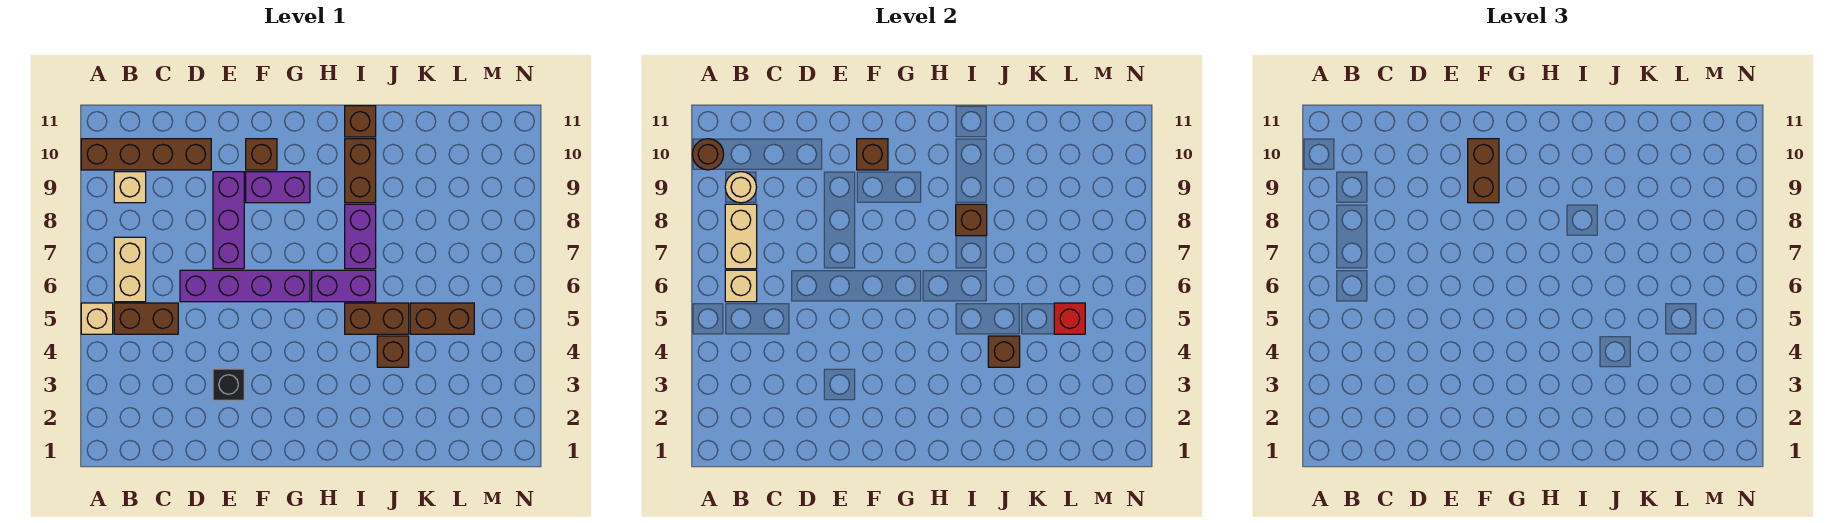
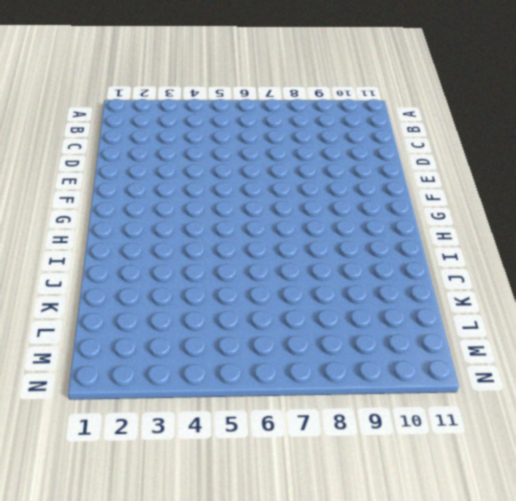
none -> tan brick A5 level 1
none -> brown brick A10:D10 level 1
none -> brown brick B5:C5 level 1

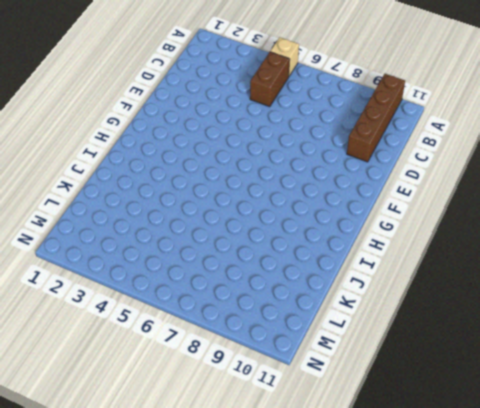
none -> tan brick B6:B7 level 1
none -> tan brick B9 level 1
none -> purple brick D6:G6 level 1

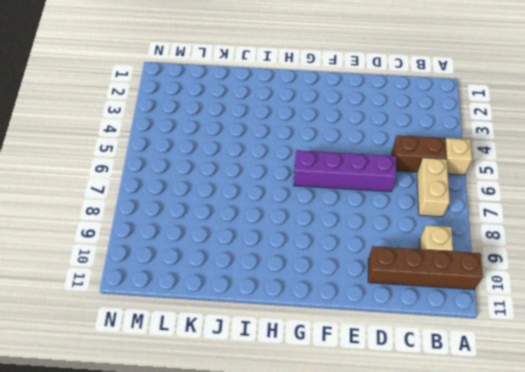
none -> black brick E3 level 1
none -> purple brick E7:E9 level 1
none -> purple brick F9:G9 level 1

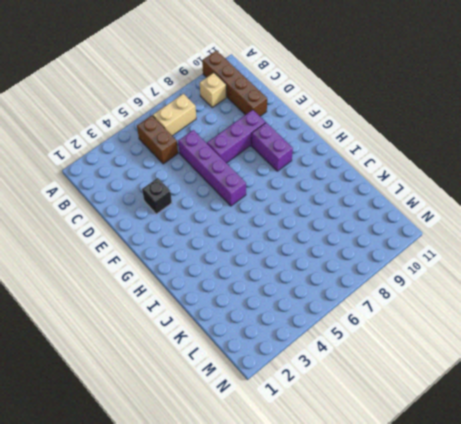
none -> tan brick A5 level 1
none -> brown brick F10 level 1
none -> purple brick H6:I6 level 1

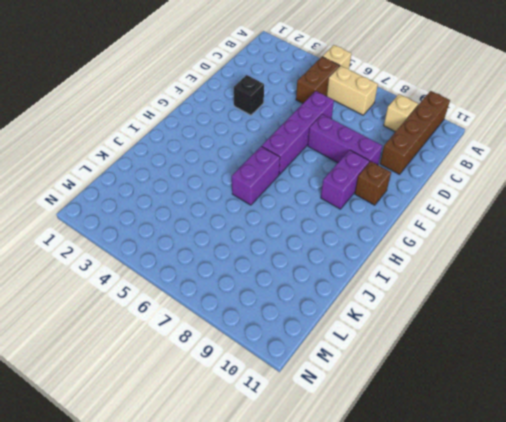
none -> brown brick I5:J5 level 1
none -> purple brick I7:I8 level 1
none -> brown brick I9:I10 level 1

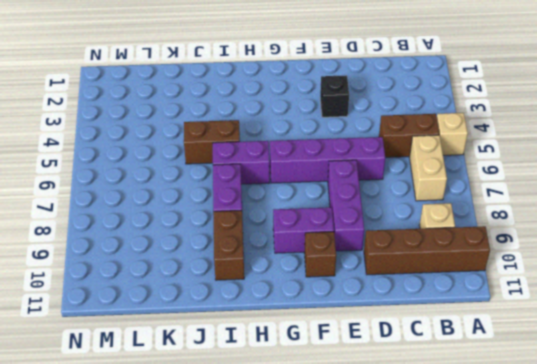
none -> brown brick I11 level 1
none -> brown brick J4 level 1
none -> brown brick K5:L5 level 1

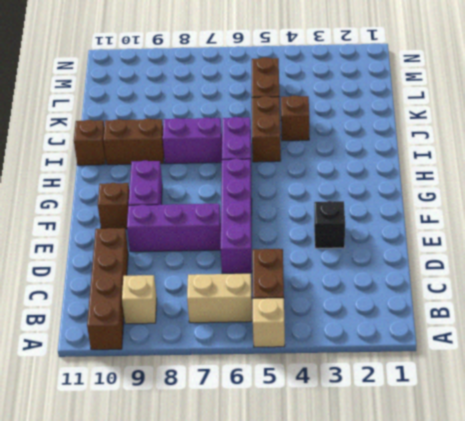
none -> brown round brick A10 level 2
none -> tan brick B6 level 2
none -> tan brick B7:B8 level 2

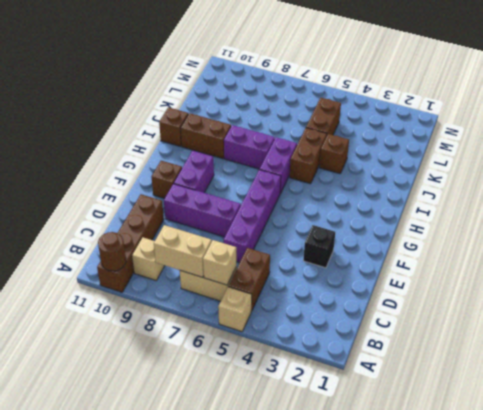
none -> tan round brick B9 level 2
none -> brown brick F10 level 2
none -> brown brick I8 level 2

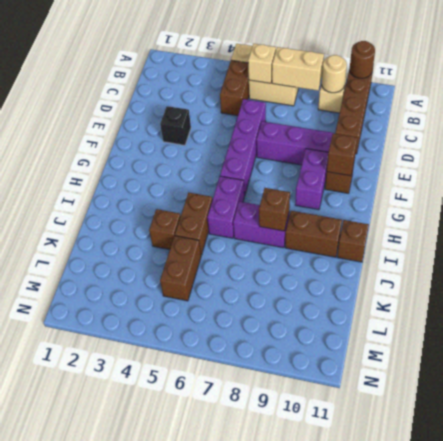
none -> brown brick J4 level 2
none -> red brick L5 level 2
none -> brown brick F9:F10 level 3

